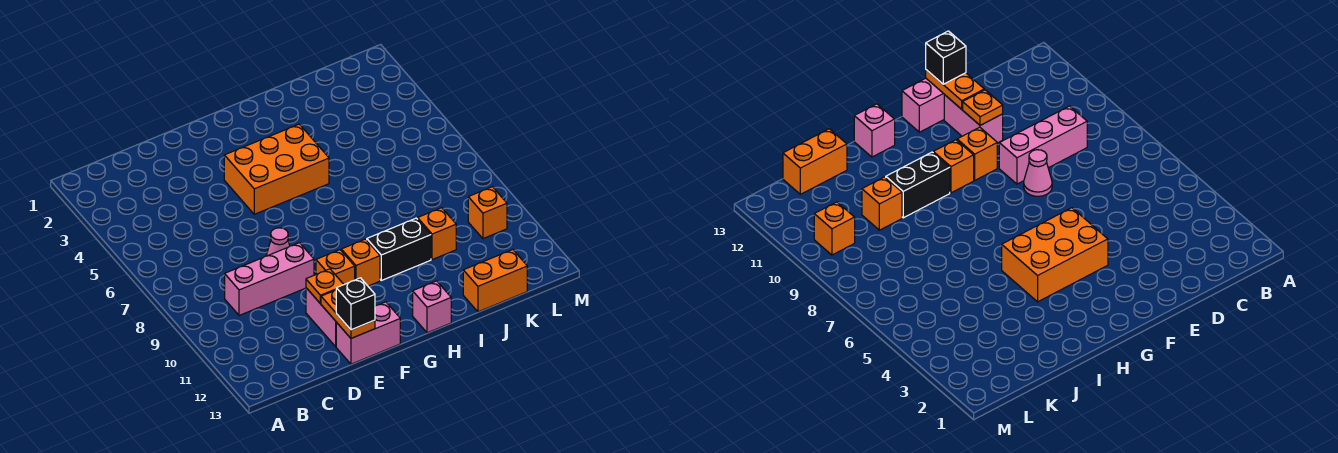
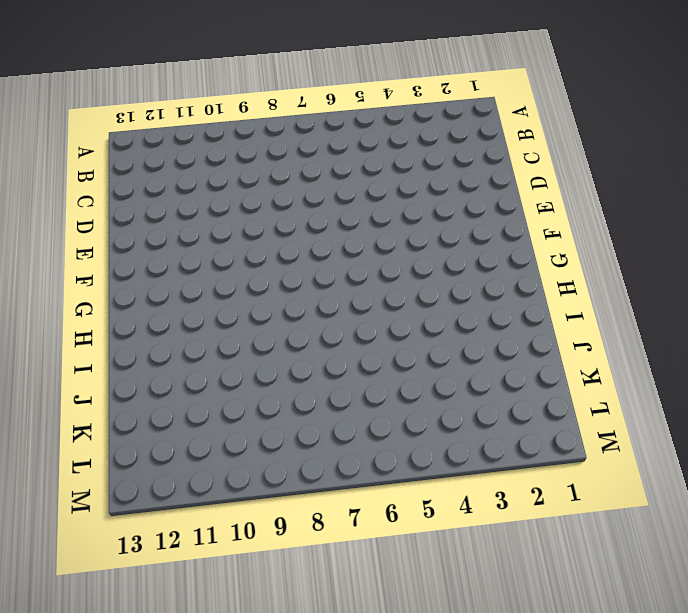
none -> pink brick C9:E9 level 1
none -> pink cone E8 level 1
none -> pink brick E11:E12 level 1

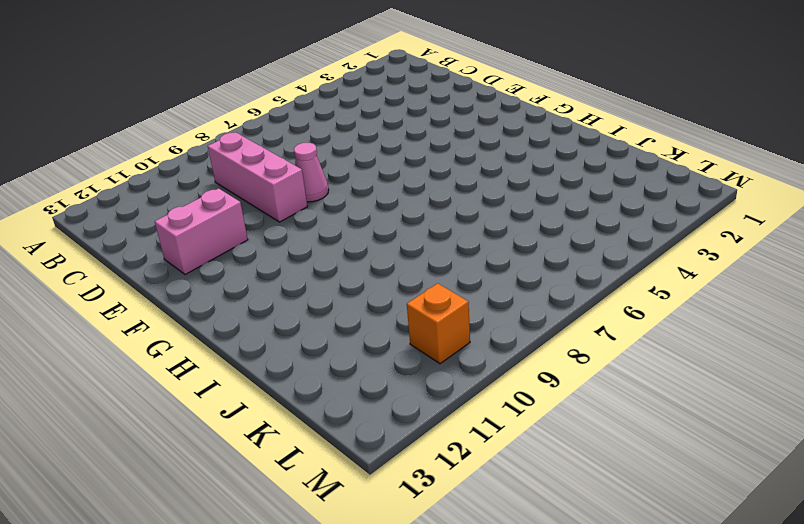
none -> pink brick E13:F13 level 1
none -> orange brick F4:H5 level 1
none -> orange brick F10 level 1

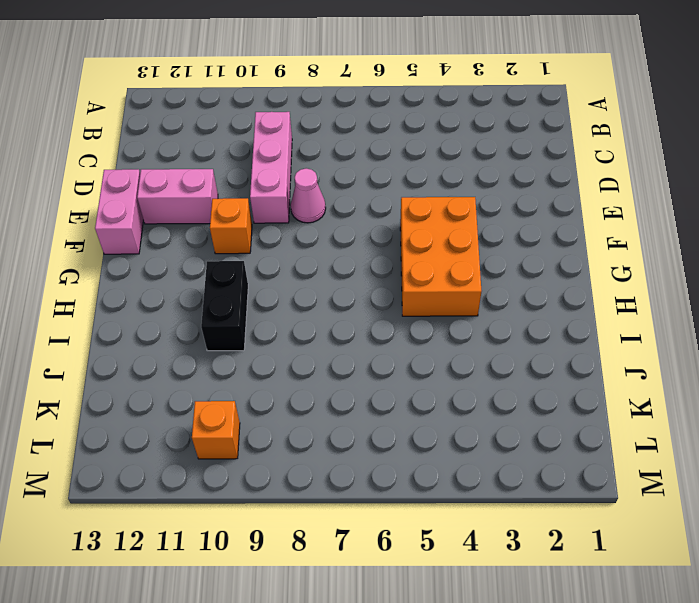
none -> orange brick G10 level 1
none -> pink brick H13 level 1
none -> orange brick J10 level 1

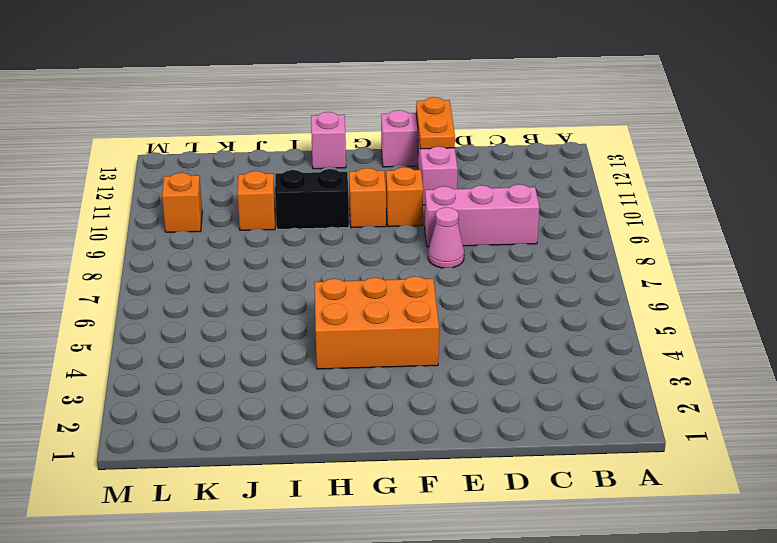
none -> orange brick J13:K13 level 1
none -> orange plate E11 level 2
none -> black brick E13 level 3

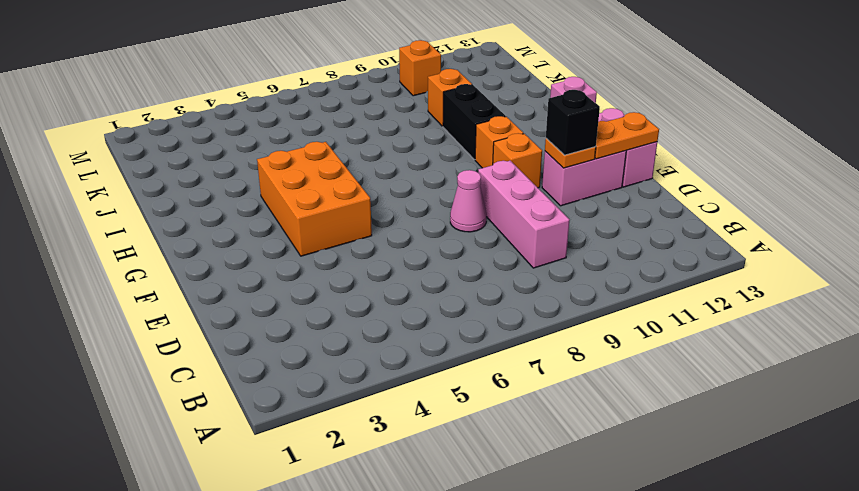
black brick E11 level 3 -> black brick E13 level 3
none -> orange brick J13:K13 level 1

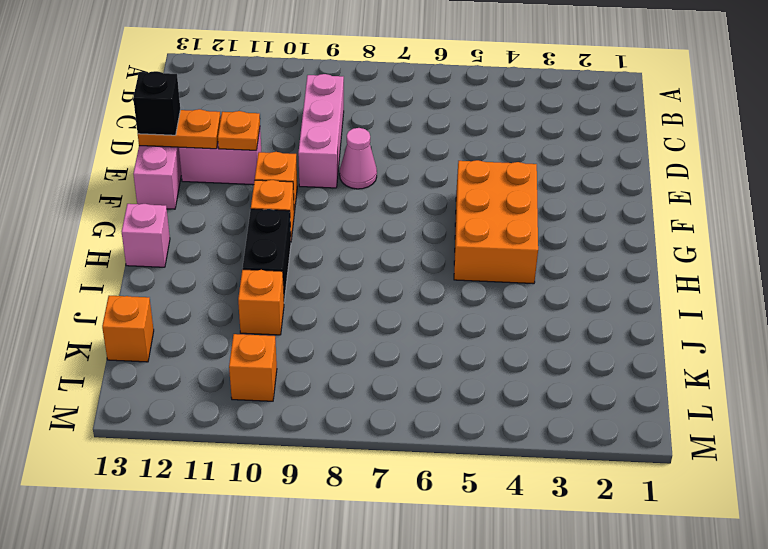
orange brick K13 level 1 -> orange brick J13:K13 level 1

